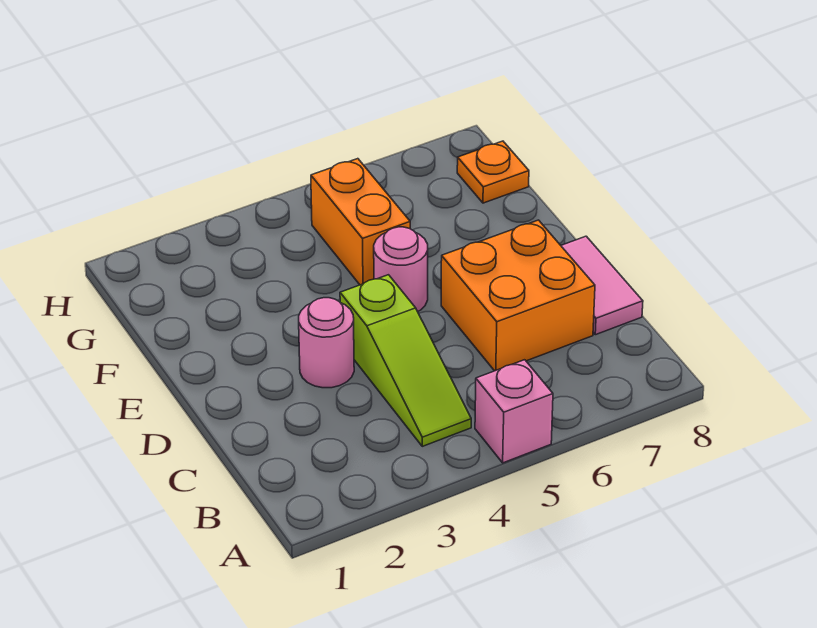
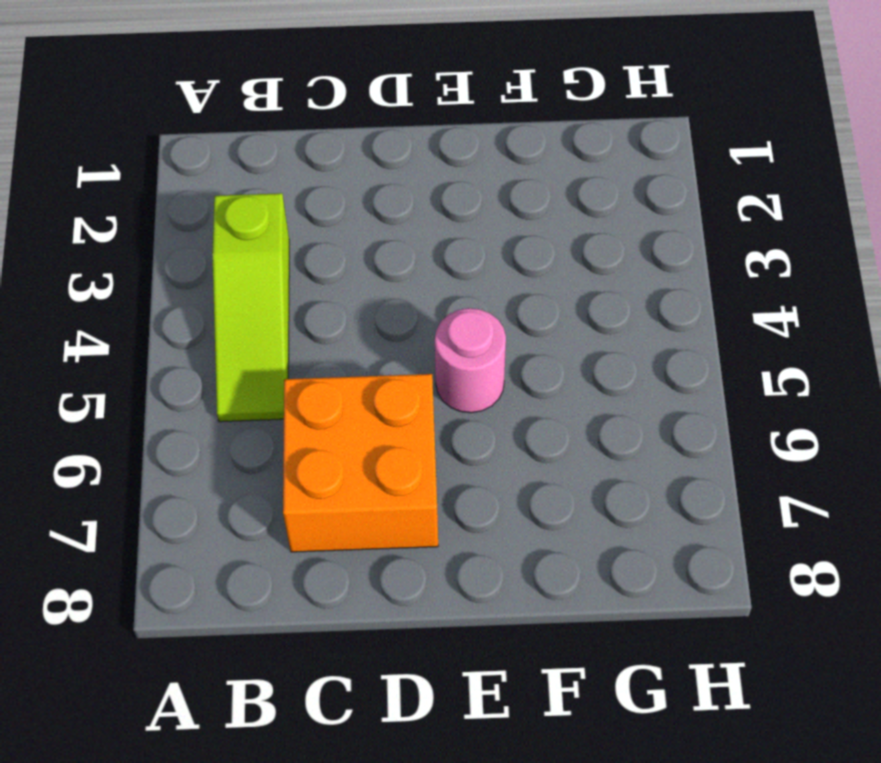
lime slope B3:B5 level 1 top 3 -> lime slope B4:D4 level 1 top D
none -> pink brick A5 level 1
none -> pink tile C8:D8 level 1

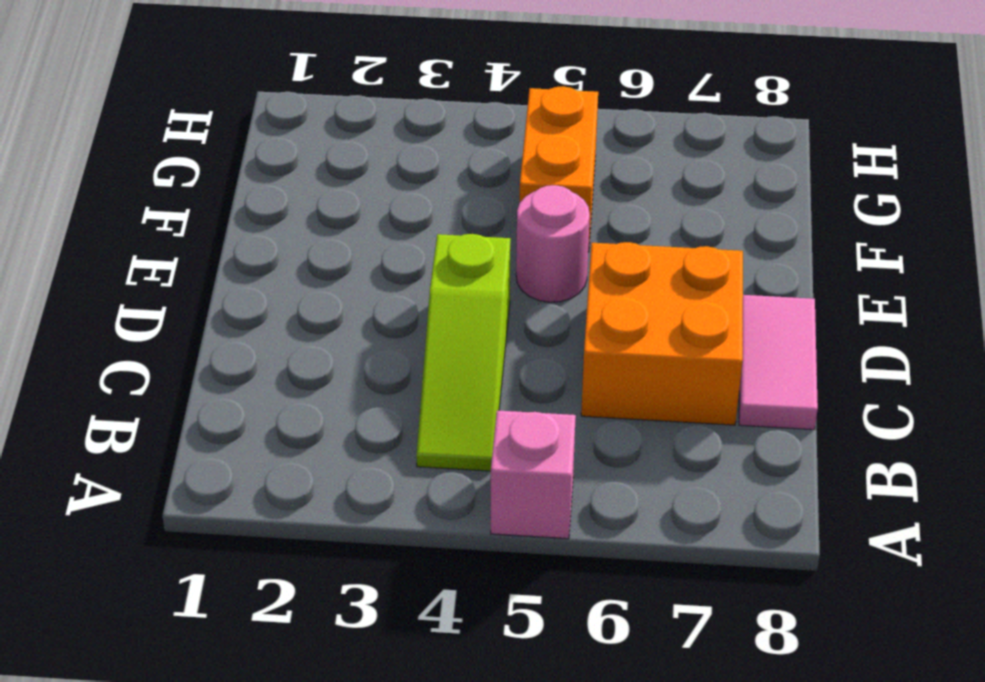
none -> pink round brick D3 level 1
none -> orange plate G8 level 1

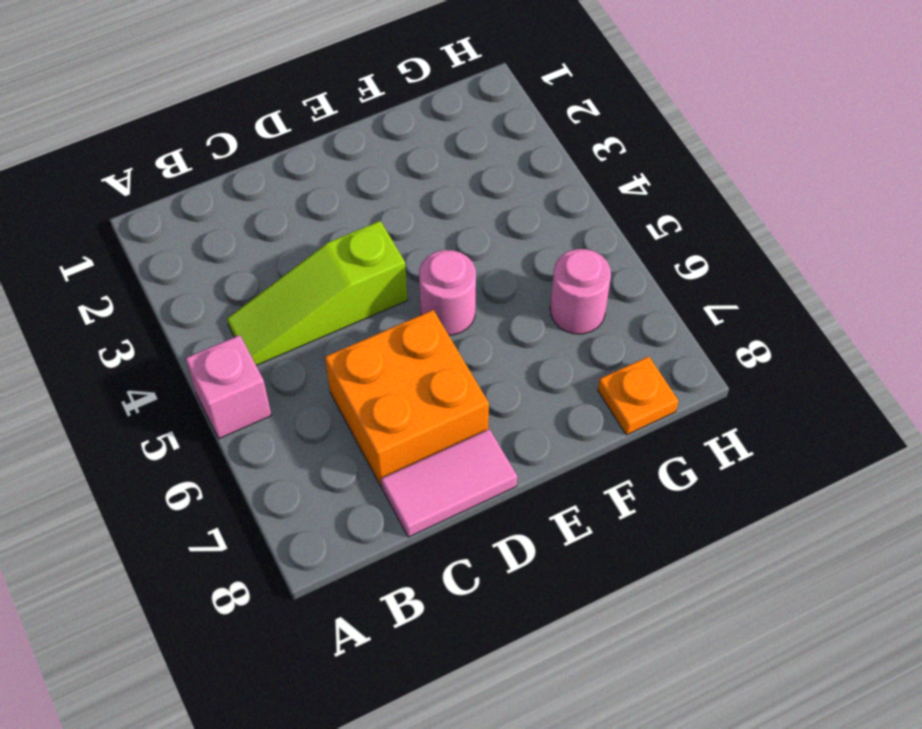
pink round brick G6 level 1 -> pink round brick D3 level 1
none -> orange brick F5:G5 level 1

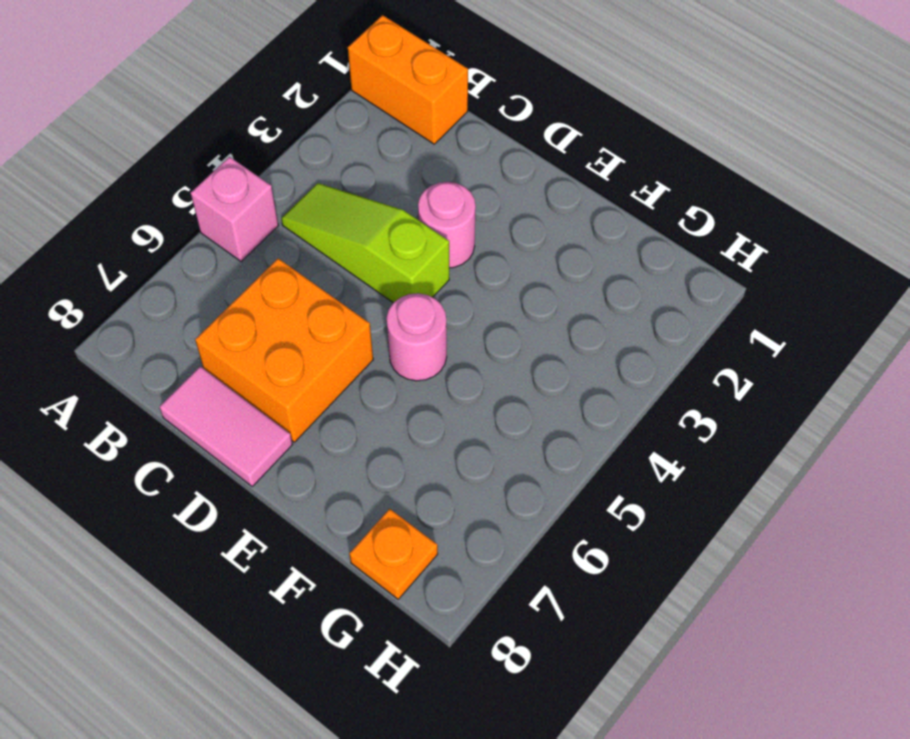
orange brick A1:B1 level 1 -> orange brick F5:G5 level 1

